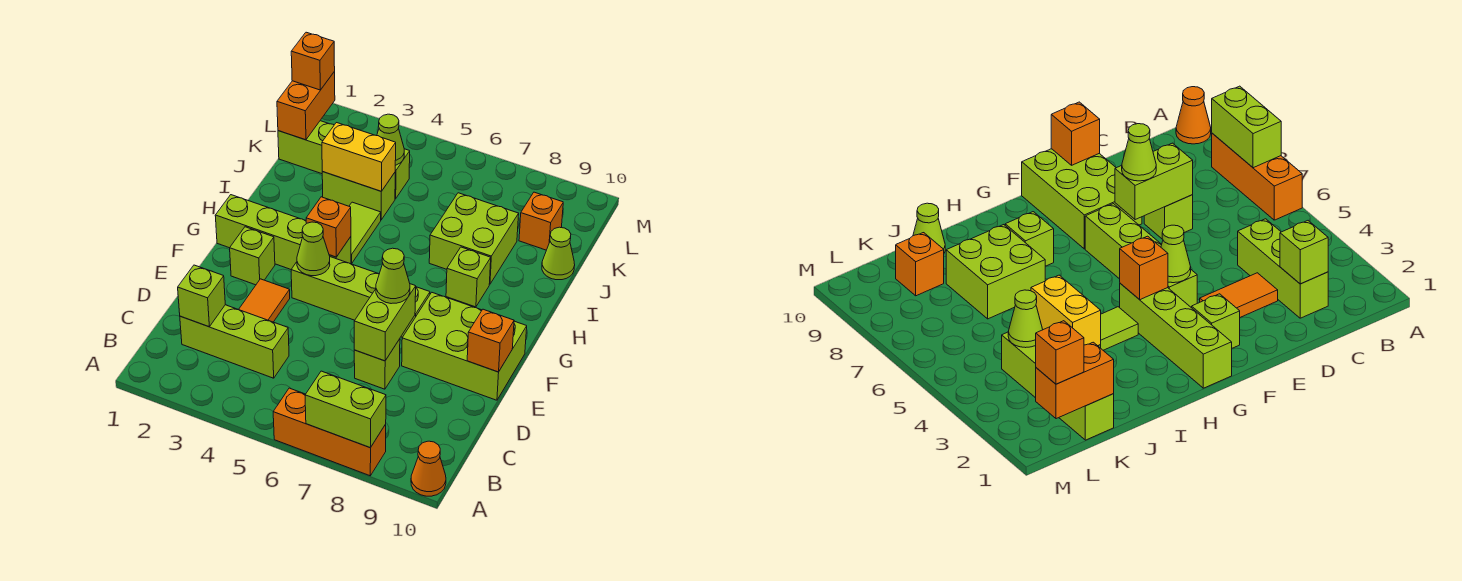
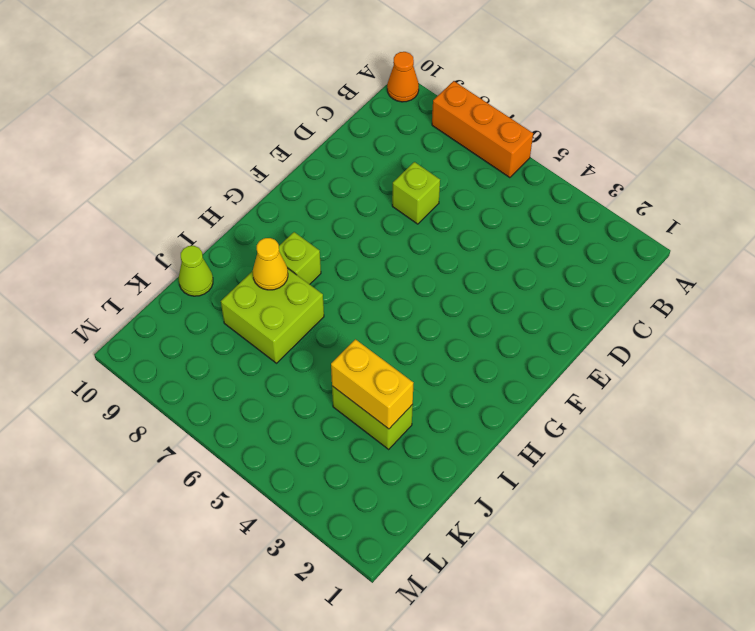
yellow cone I8 level 2 -> none
none -> lime brick C2:C4 level 1
none -> orange tile D3:E3 level 1
none -> lime brick E8:F10 level 1

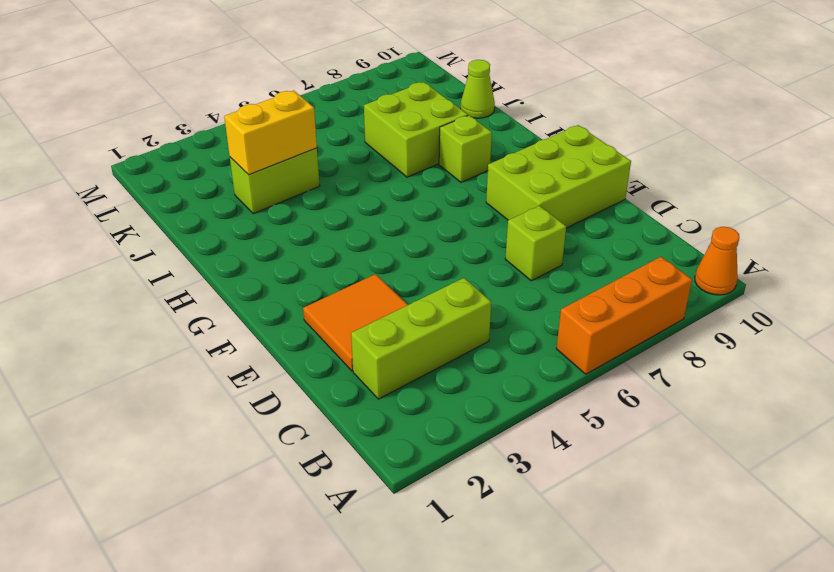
orange tile D2:E3 level 1 -> orange tile D3:E3 level 1
none -> lime brick F2 level 1
none -> lime brick F4:F7 level 1
none -> lime brick G1:G4 level 1

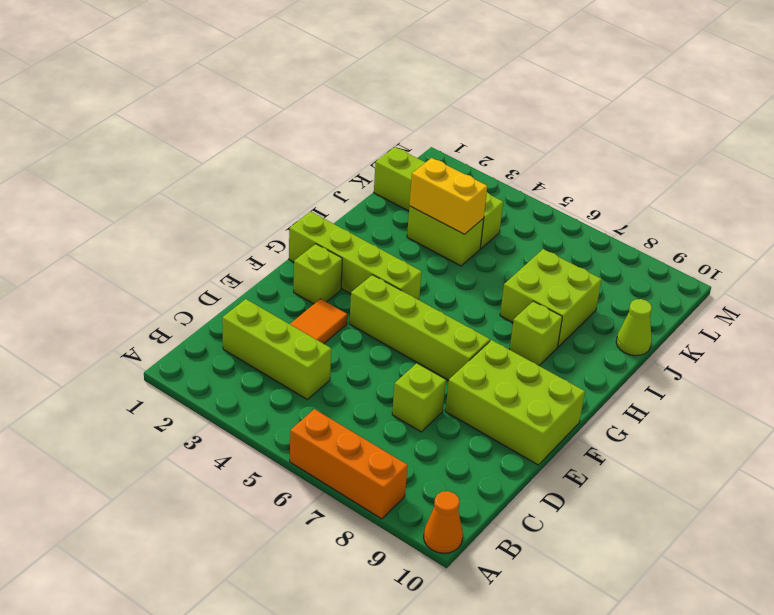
none -> lime tile H4:I4 level 1
none -> orange brick K9 level 1
none -> lime brick A7:A8 level 2

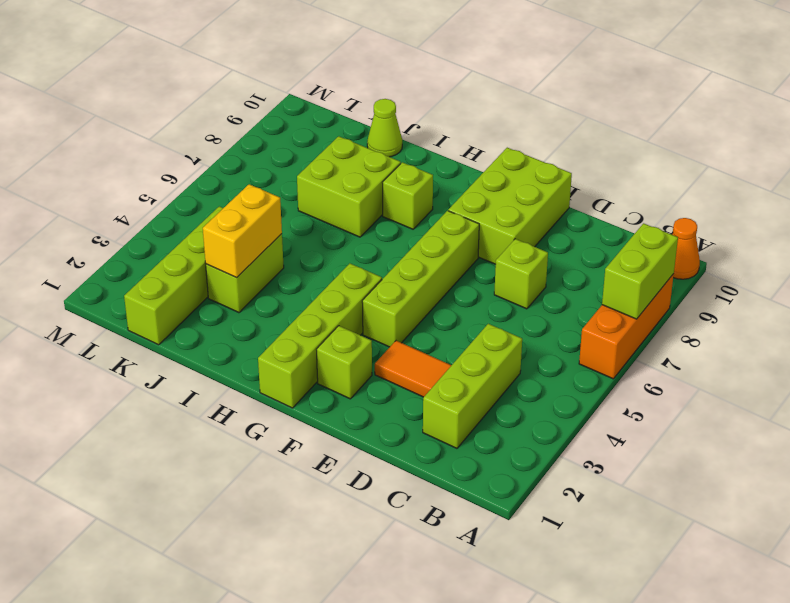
none -> lime tile H4:I4 level 1
none -> orange brick K9 level 1
none -> lime brick C2 level 2

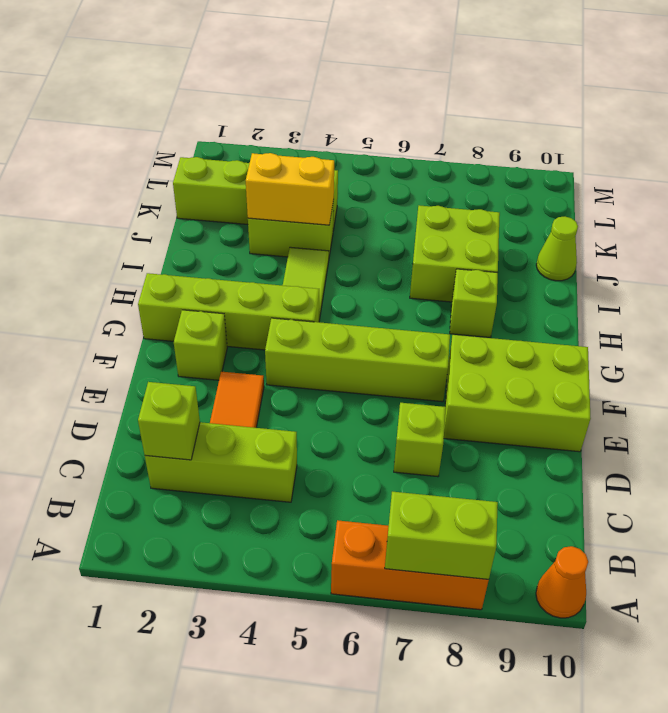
none -> orange brick K9 level 1
none -> lime brick D7:E7 level 2
none -> orange brick E10 level 2

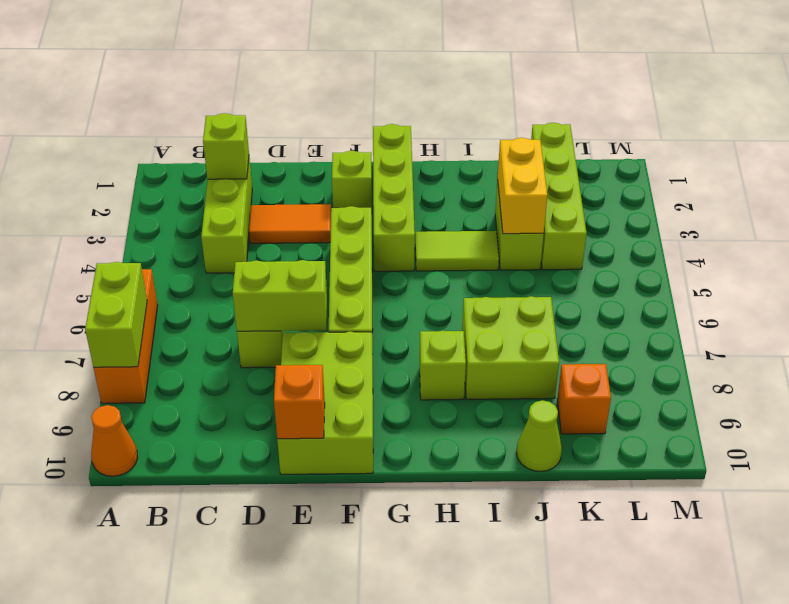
none -> lime cone F4 level 2
none -> orange brick G4 level 2
none -> orange brick K1:L1 level 2

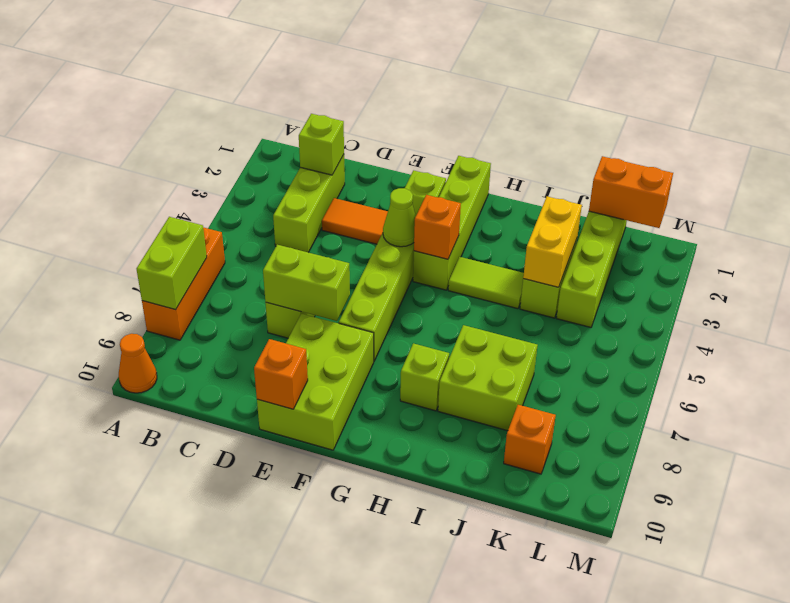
none -> lime cone J10 level 1
none -> lime cone K4 level 2
none -> lime cone E7 level 3

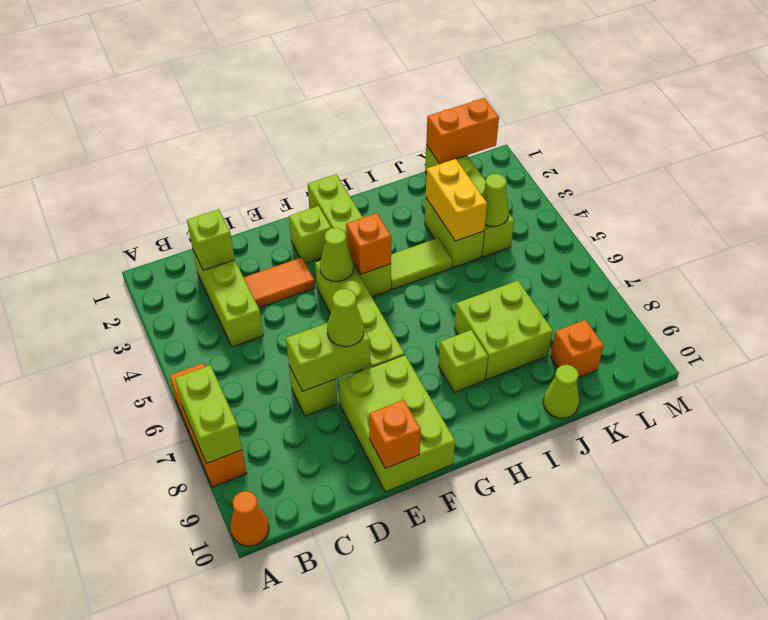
none -> orange brick L1 level 3

